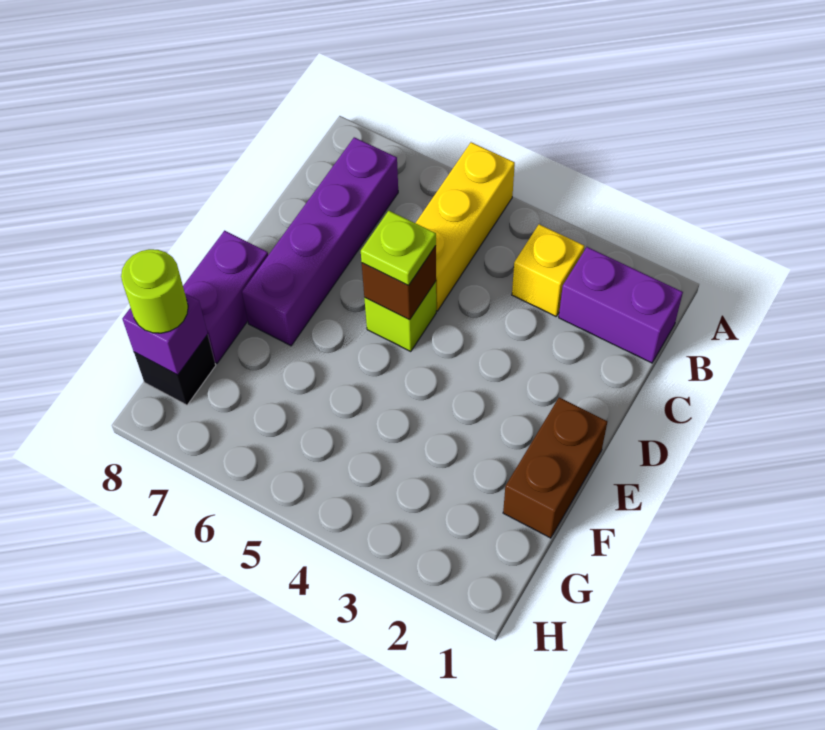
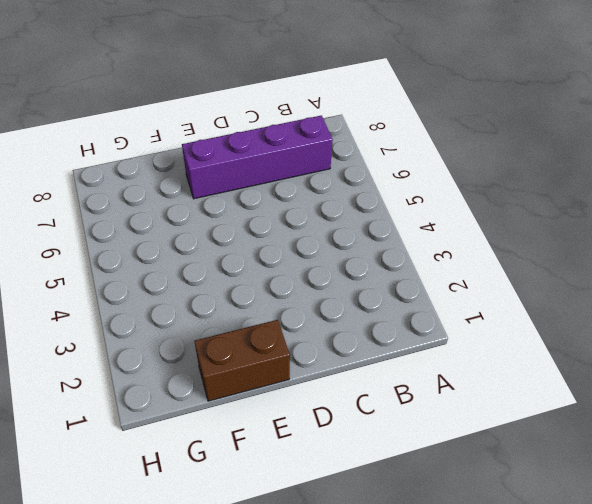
none -> yellow brick A5:C5 level 1
none -> purple brick B1:B2 level 1
none -> yellow brick B3 level 1

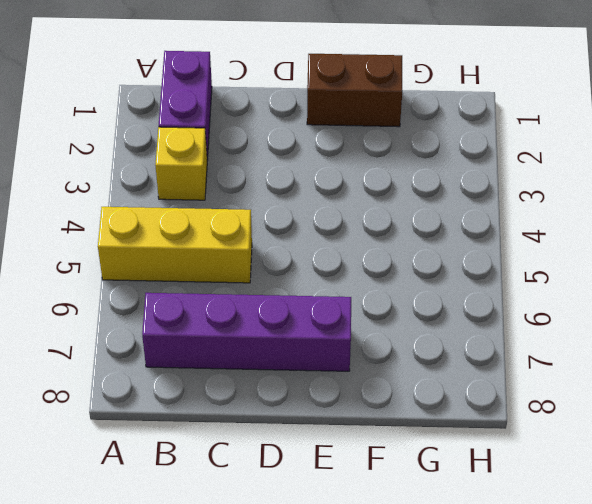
none -> lime brick D5 level 1
none -> purple brick E8:F8 level 1
none -> black brick G8 level 1

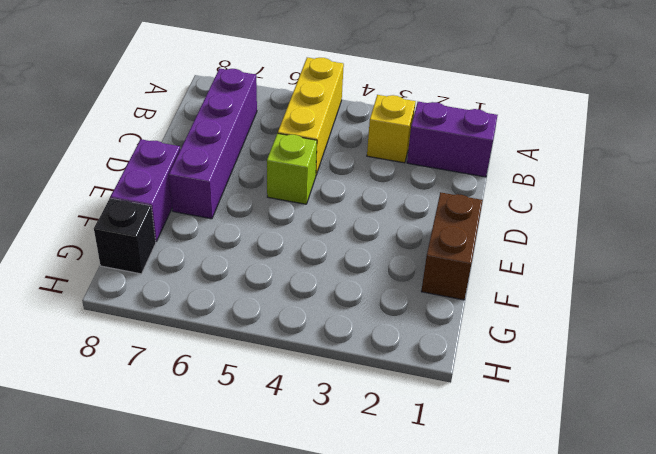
none -> brown brick D5 level 2
none -> purple brick G8 level 2
none -> lime plate D5 level 3

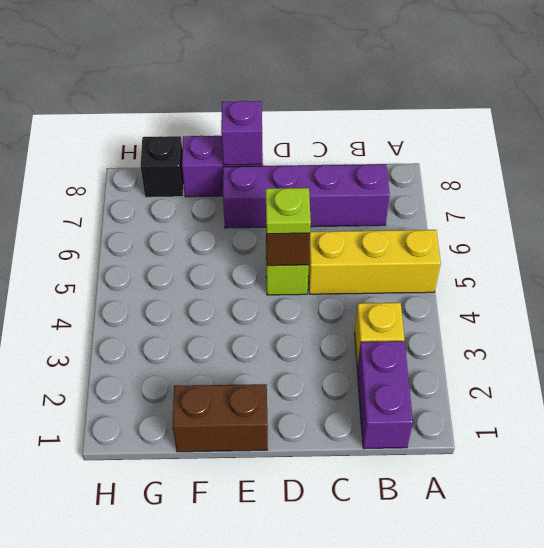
purple brick E8 level 2 -> purple brick G8 level 2
none -> lime round brick G8 level 3

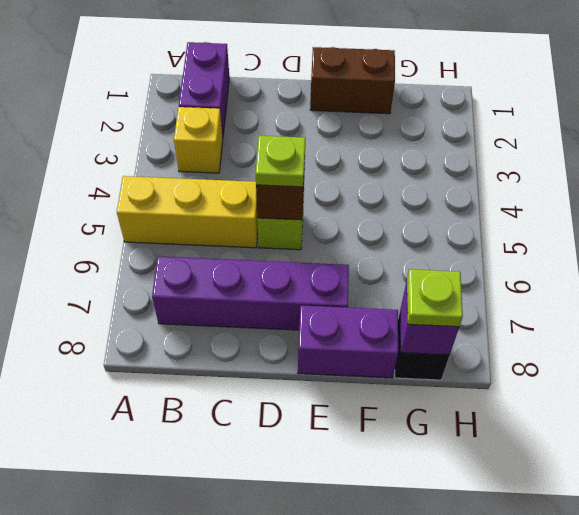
lime plate G8 level 3 -> lime round brick G8 level 3

